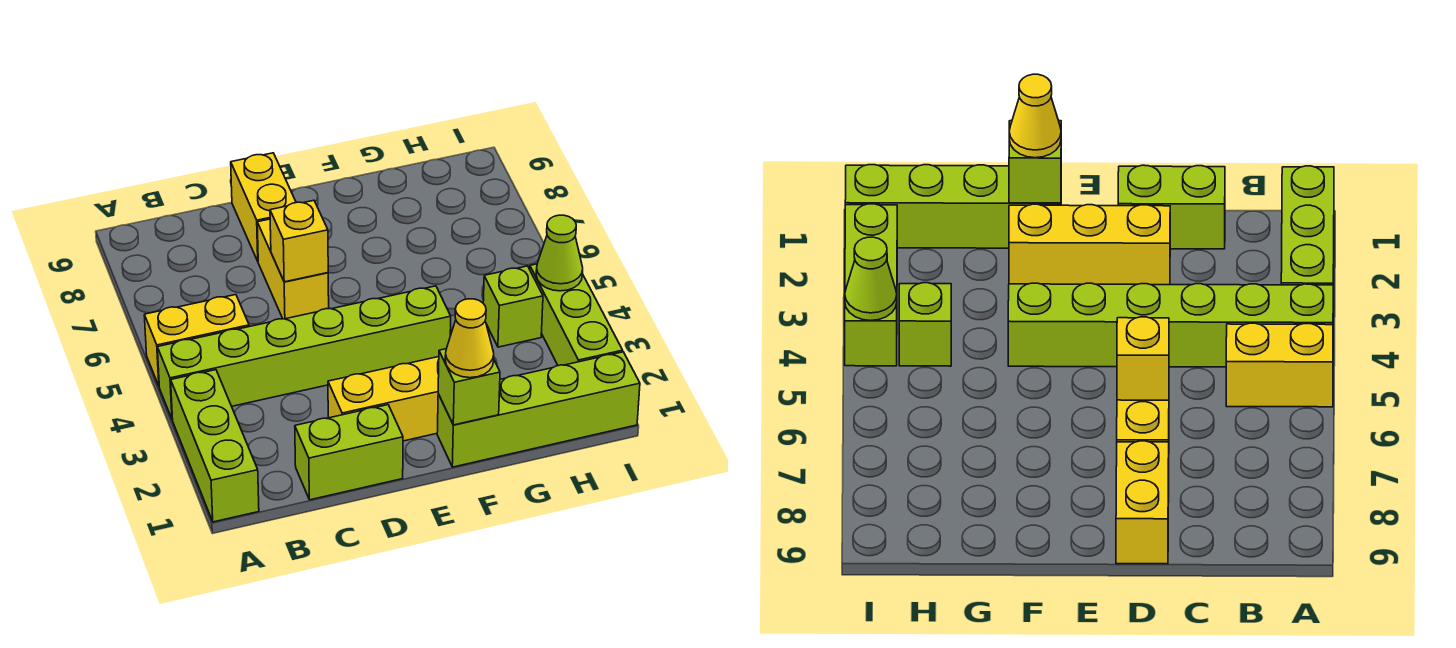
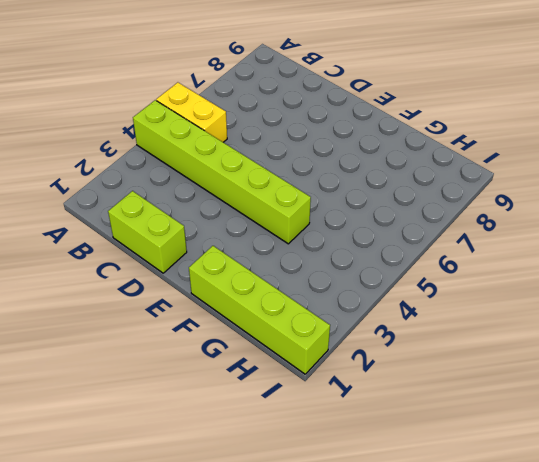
none -> lime brick A1:A3 level 1
none -> yellow brick D2:F2 level 1
none -> yellow brick D6:D7 level 1

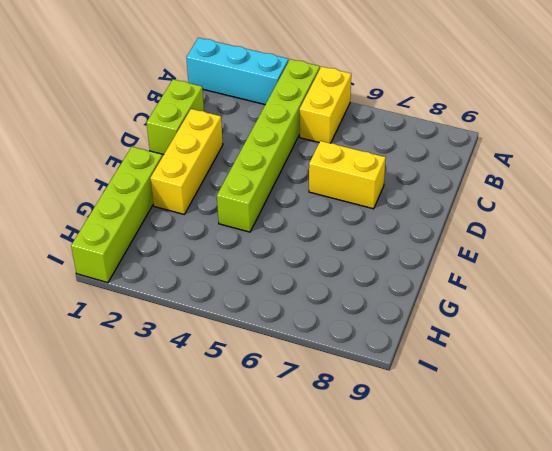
cyan brick A1:A3 level 1 -> lime brick A1:A3 level 1
none -> yellow brick D8:D9 level 1
none -> lime brick H4 level 1
none -> lime brick I2:I4 level 1

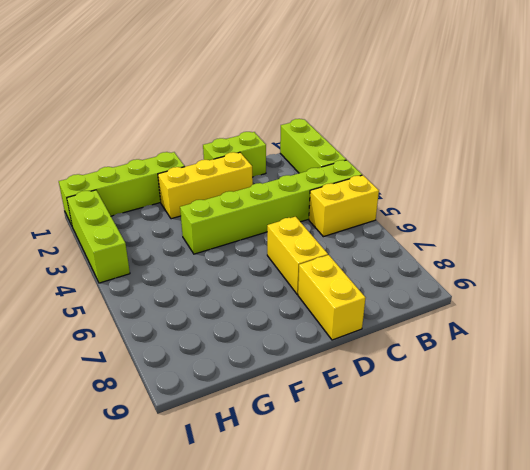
none -> lime brick H4 level 1
none -> yellow brick D6 level 2
none -> lime brick F1 level 2

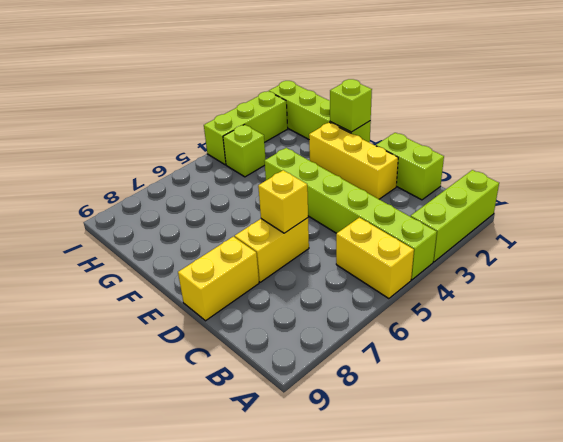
none -> lime cone I4 level 2
none -> yellow cone F1 level 3

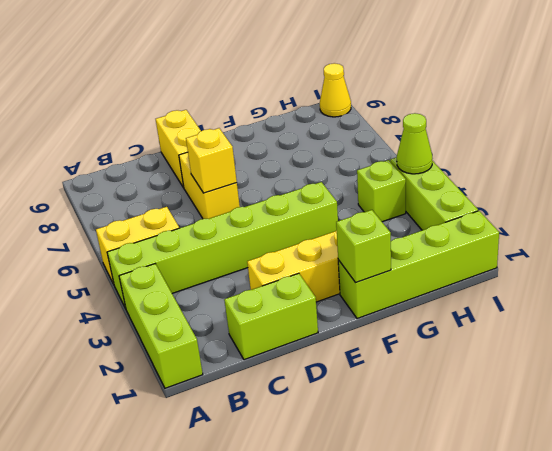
yellow cone I9 level 1 -> yellow cone F1 level 3

